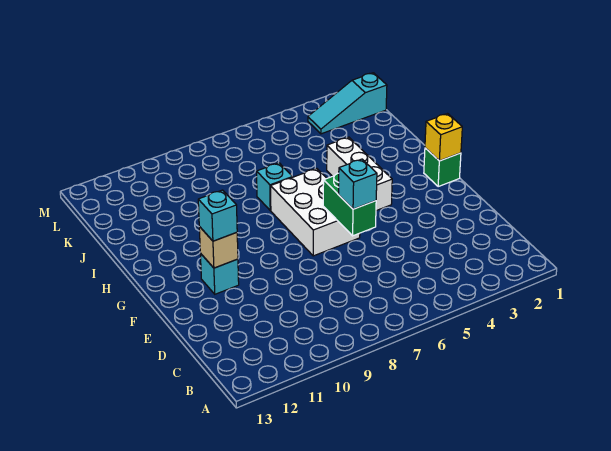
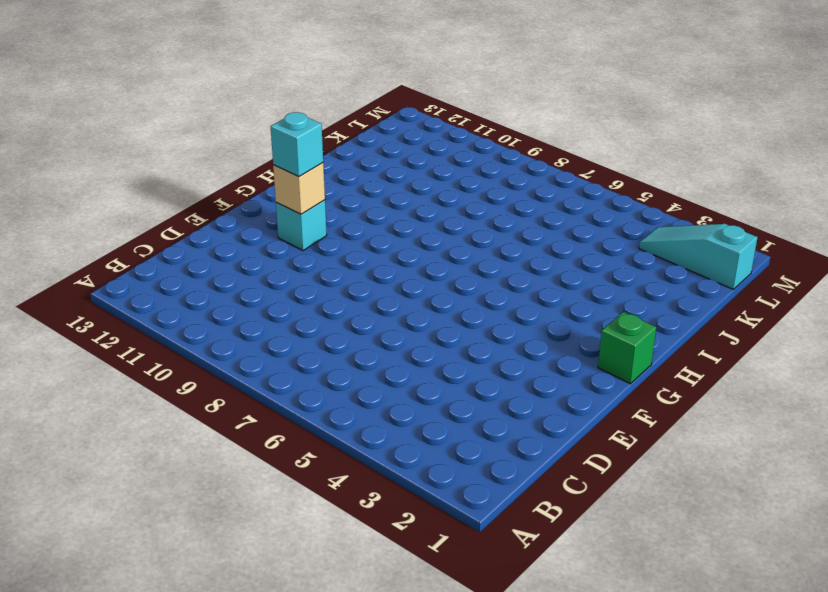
none -> white brick F6:H7 level 1
none -> white brick G4:I4 level 1

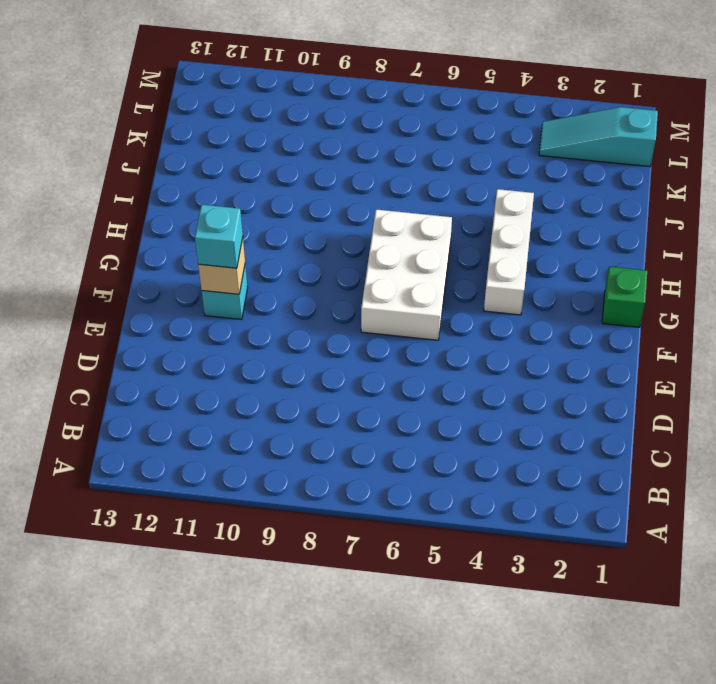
none -> cyan brick I7 level 1
none -> green brick E6:F6 level 2

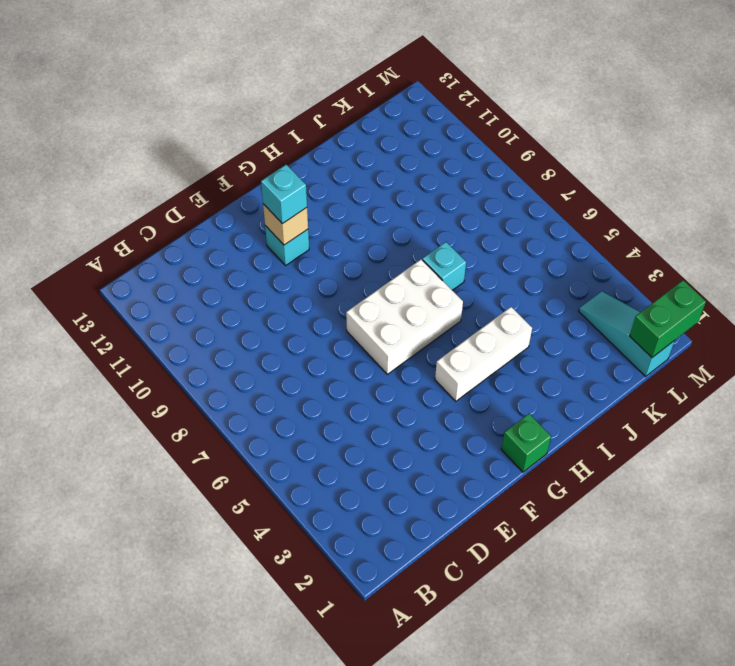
green brick L1:M1 level 2 -> green brick E6:F6 level 2
none -> yellow brick G1 level 2
none -> cyan brick E6 level 3

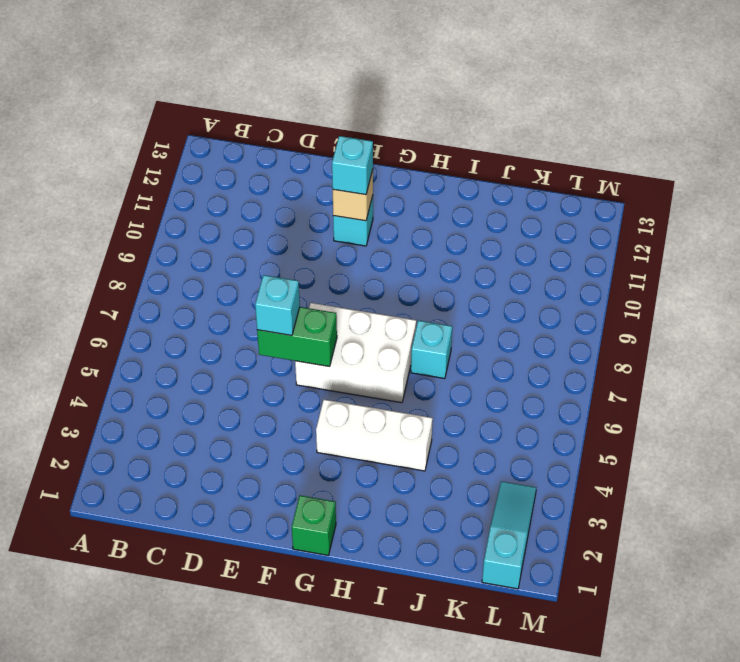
none -> yellow brick G1 level 2

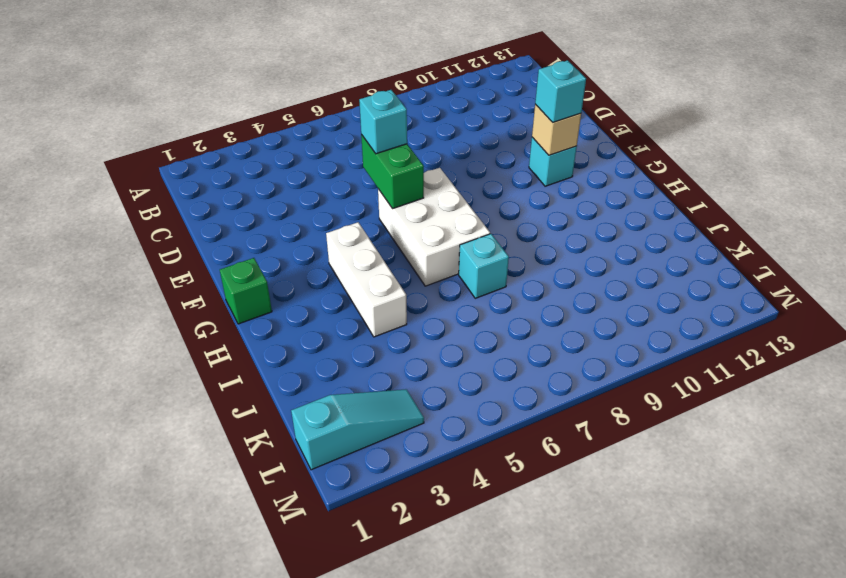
none -> yellow brick G1 level 2

